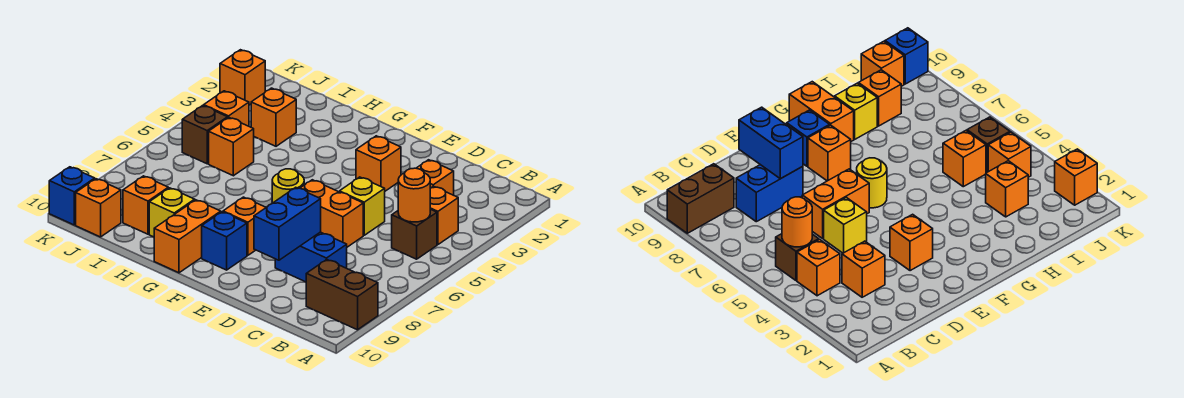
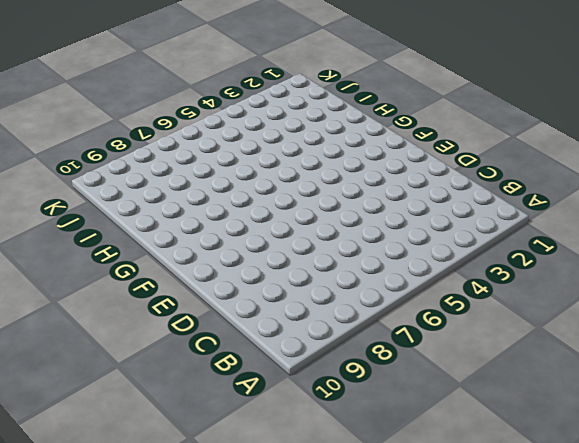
none -> brown brick A9:B9 level 1
none -> orange brick B4 level 1
none -> brown brick B5 level 1

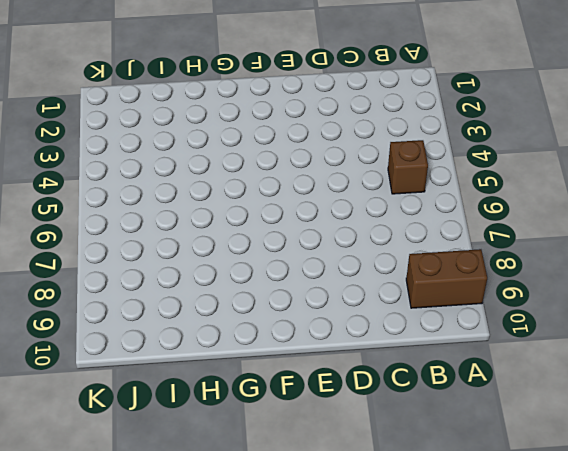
none -> orange brick B4 level 1
none -> orange brick C3 level 1
none -> blue brick C8:D8 level 1

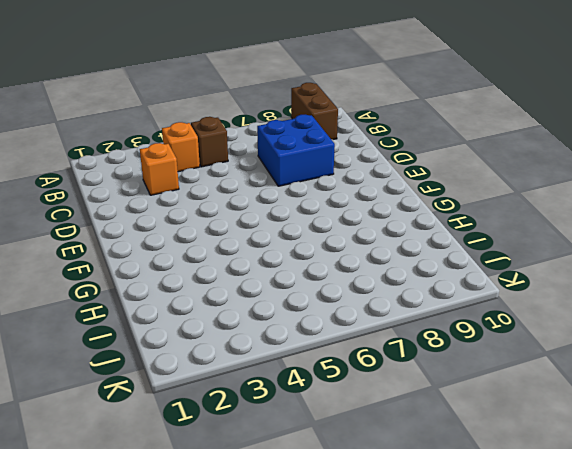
blue brick C7:D8 level 1 -> blue brick C8:D8 level 1
none -> yellow brick D5 level 1
none -> orange brick D6:E6 level 1
none -> orange brick E3 level 1

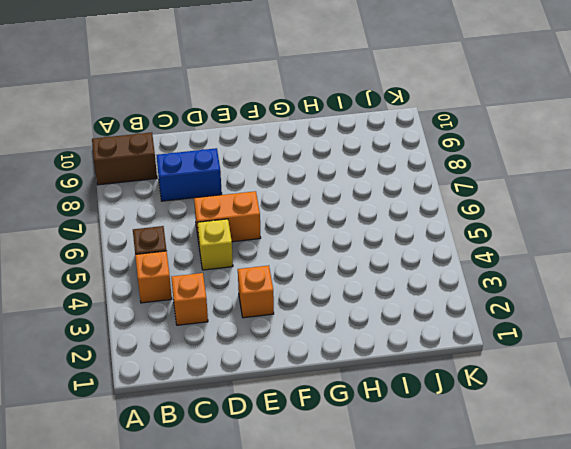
none -> yellow round brick F6 level 1
none -> orange brick F8 level 1
none -> blue brick F9 level 1

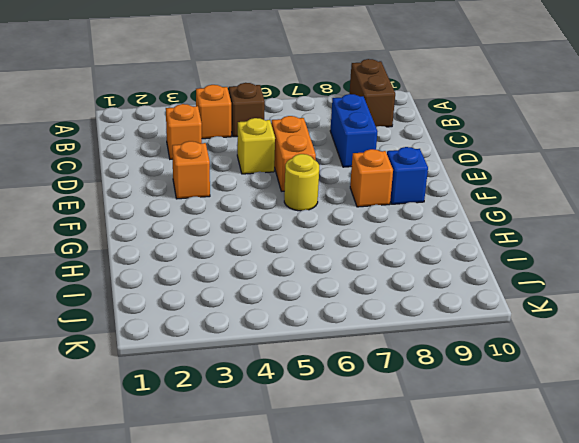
none -> orange brick G9:G10 level 1
none -> yellow brick H9 level 1
none -> orange brick I3 level 1

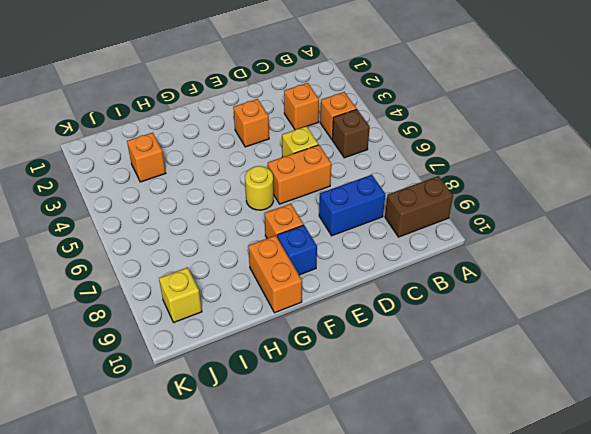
yellow brick J9 level 1 -> yellow brick H9 level 1
none -> orange brick I5 level 1
none -> orange brick I9 level 1
none -> orange brick J4 level 1

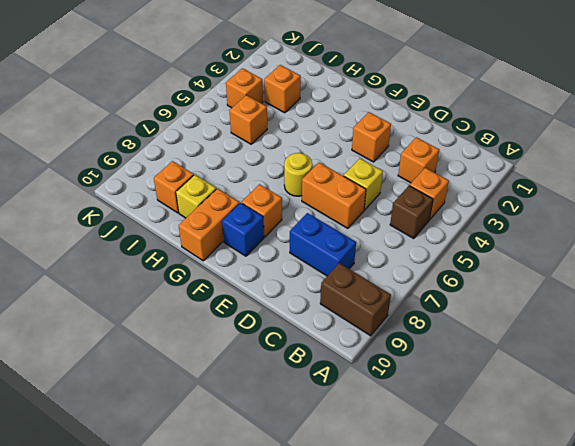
none -> brown brick J5 level 1
none -> orange brick J10 level 1
none -> orange brick K2 level 1

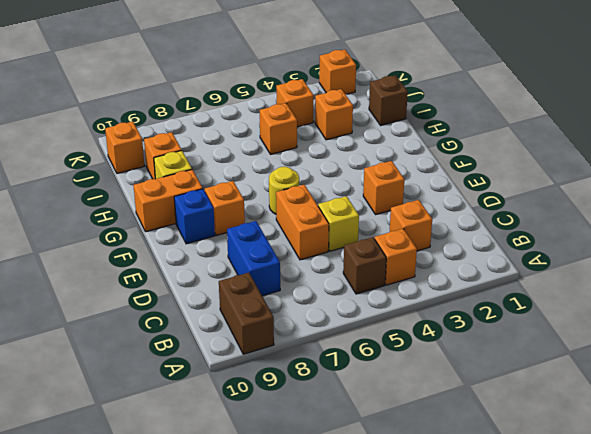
brown brick I1 level 1 -> brown brick J5 level 1
none -> blue brick K10 level 1
none -> orange round brick B5 level 2
none -> blue brick D8:D9 level 2

